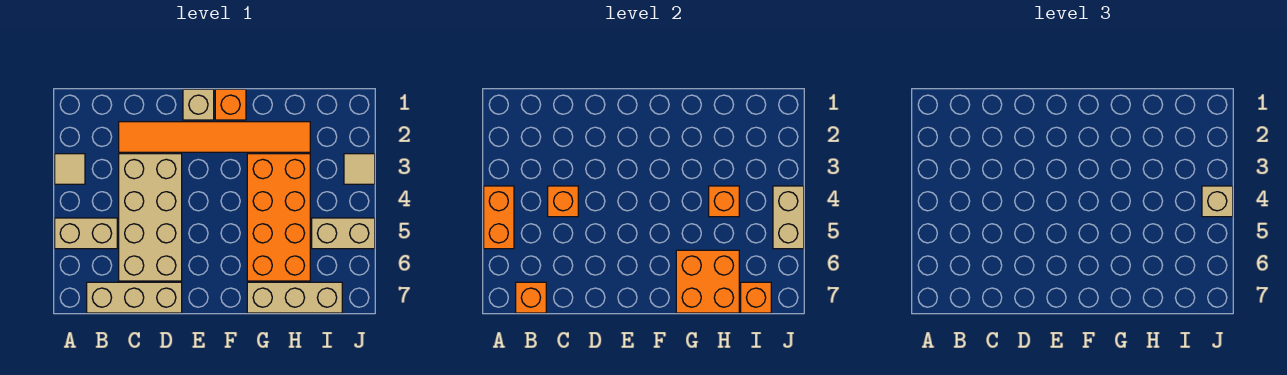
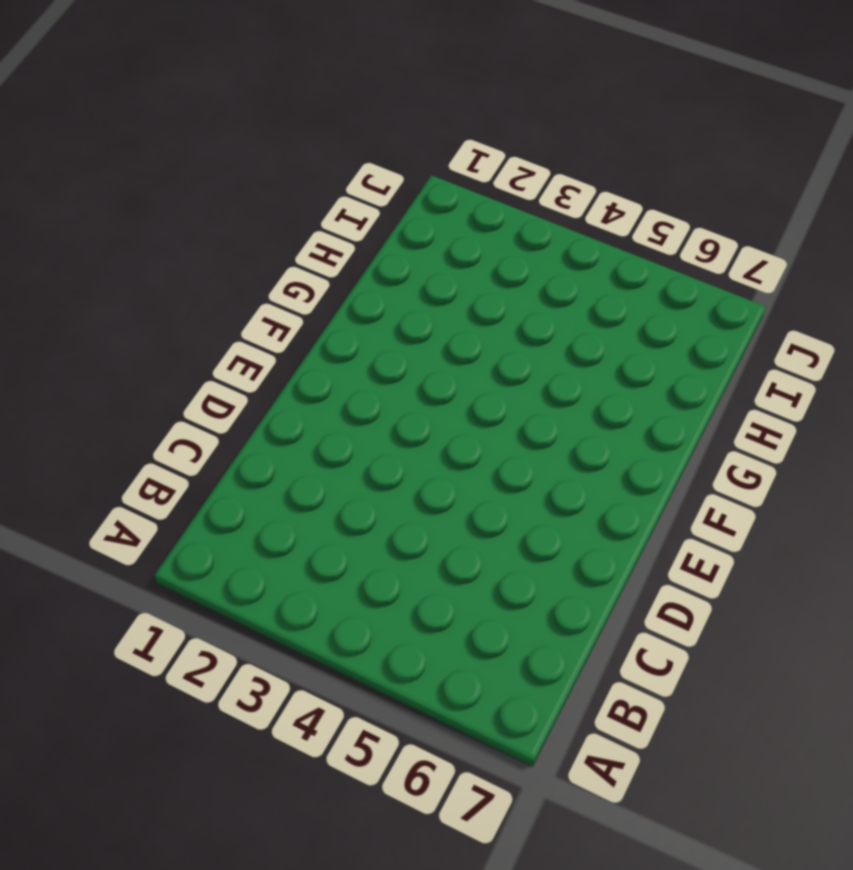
none -> tan tile A3 level 1
none -> tan brick A5:B5 level 1
none -> tan brick B7:D7 level 1

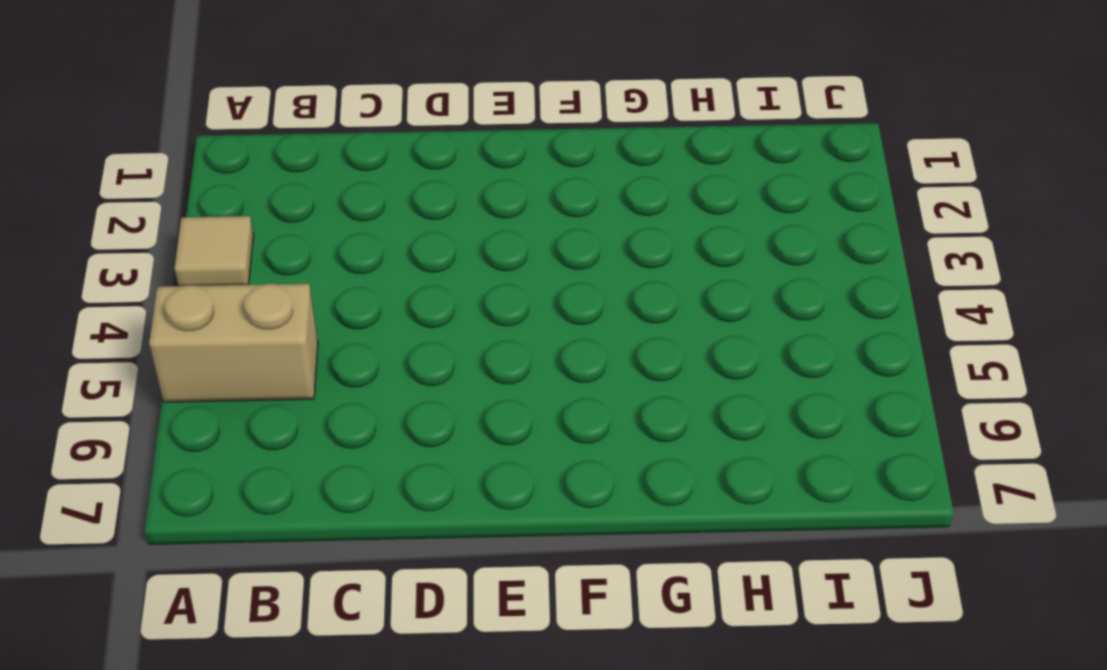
none -> tan brick B7:D7 level 1
none -> orange tile C2:H2 level 1
none -> tan brick C3:D6 level 1

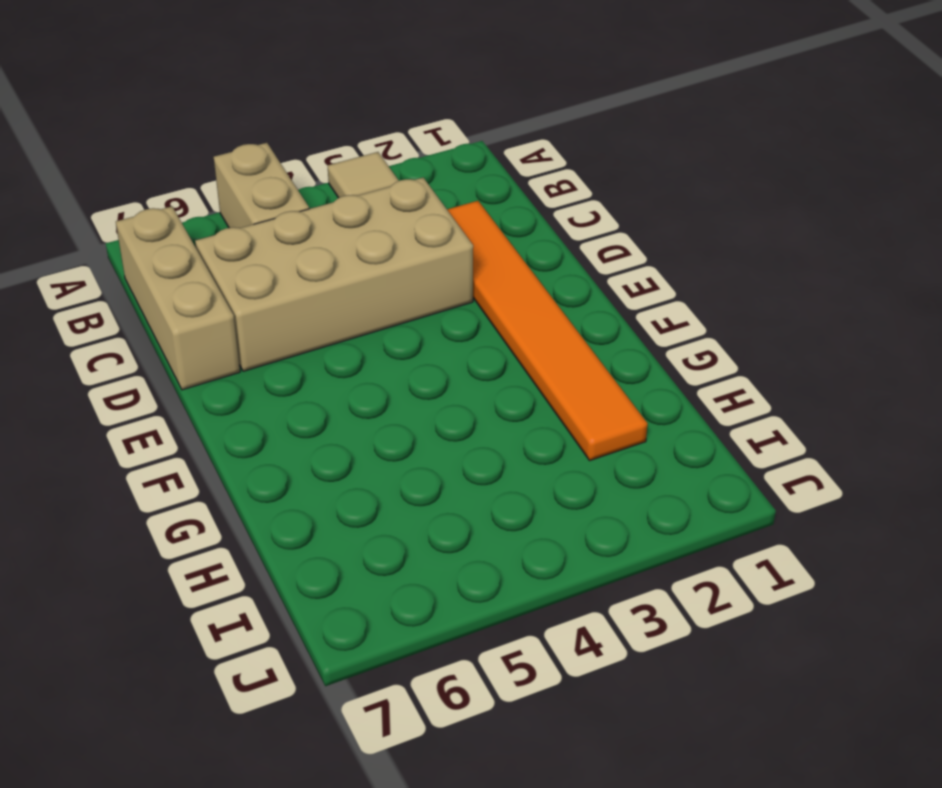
none -> tan brick E1 level 1
none -> orange brick F1 level 1
none -> orange brick G3:H6 level 1

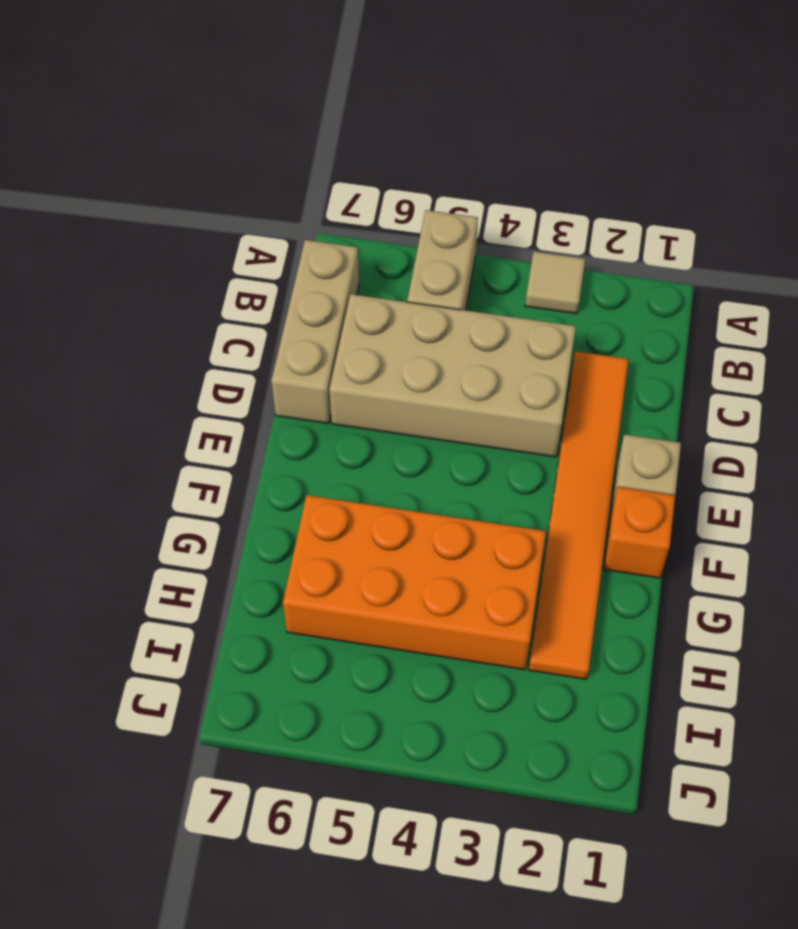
none -> tan brick G7:I7 level 1
none -> tan brick I5:J5 level 1
none -> tan tile J3 level 1

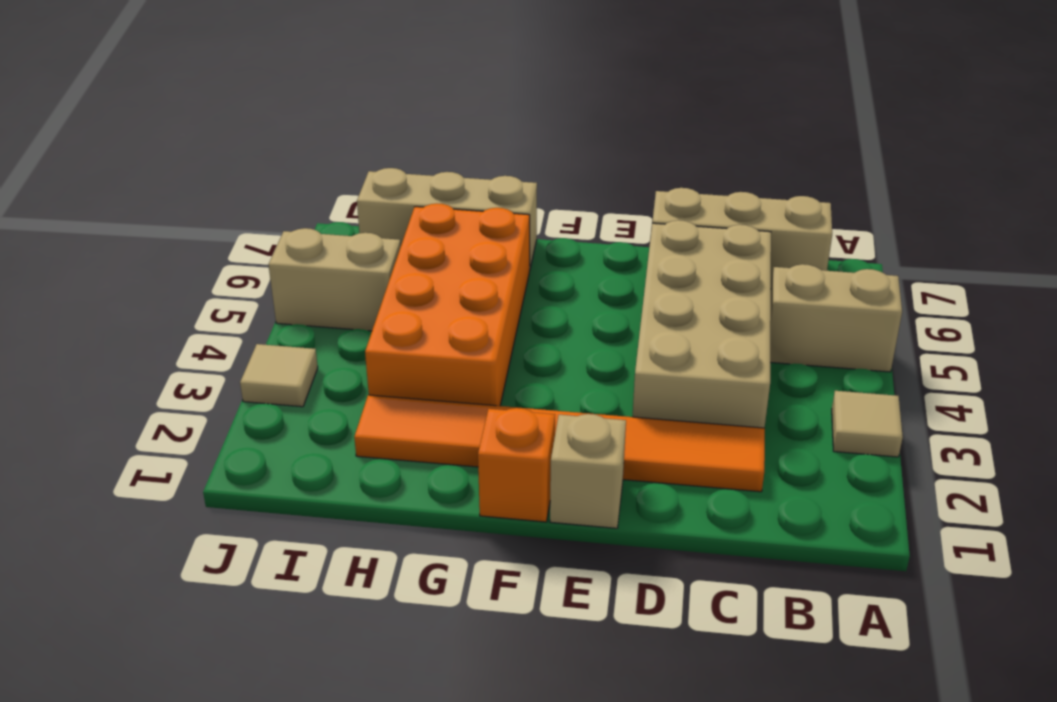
none -> orange brick A4:A5 level 2
none -> orange brick B7 level 2
none -> orange brick C4 level 2

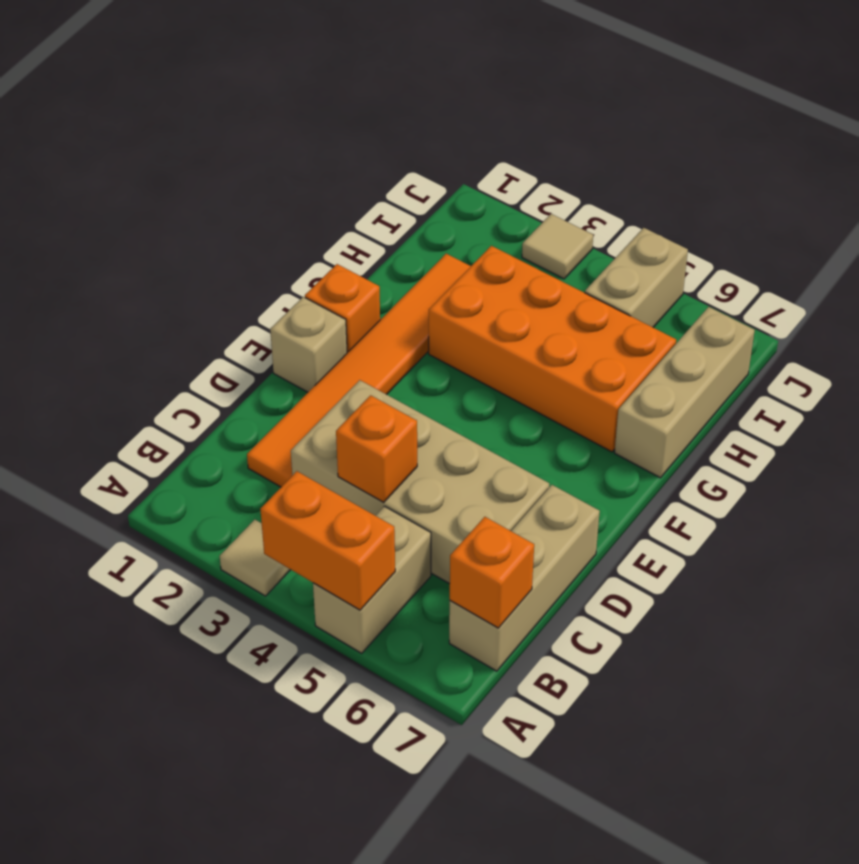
none -> orange brick G6:H7 level 2
none -> orange brick H4 level 2
none -> orange brick I7 level 2

